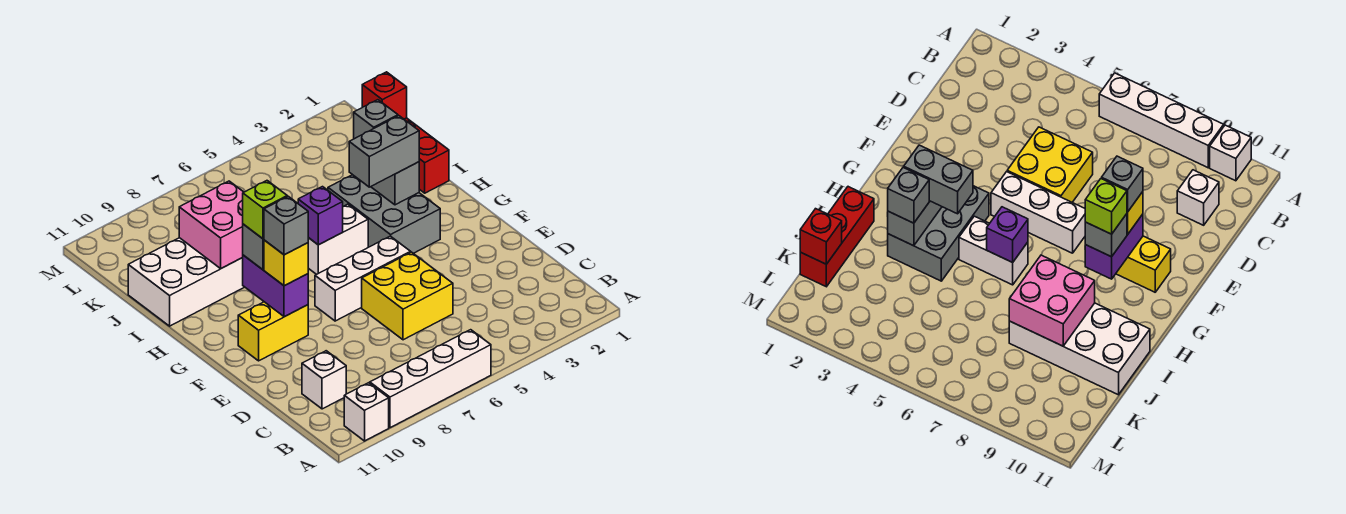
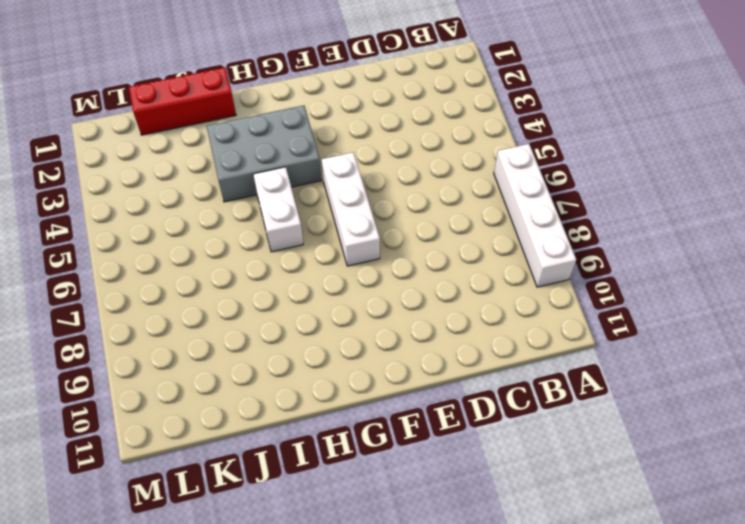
none -> white brick A10 level 1
none -> white brick C10 level 1
none -> yellow brick D5:E6 level 1

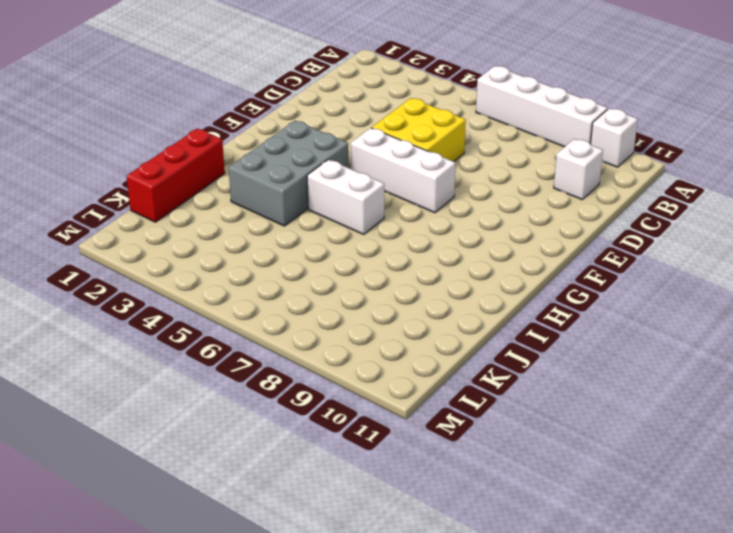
none -> yellow brick F9:F10 level 1
none -> white brick I8:J11 level 1
none -> purple brick F9:G9 level 2

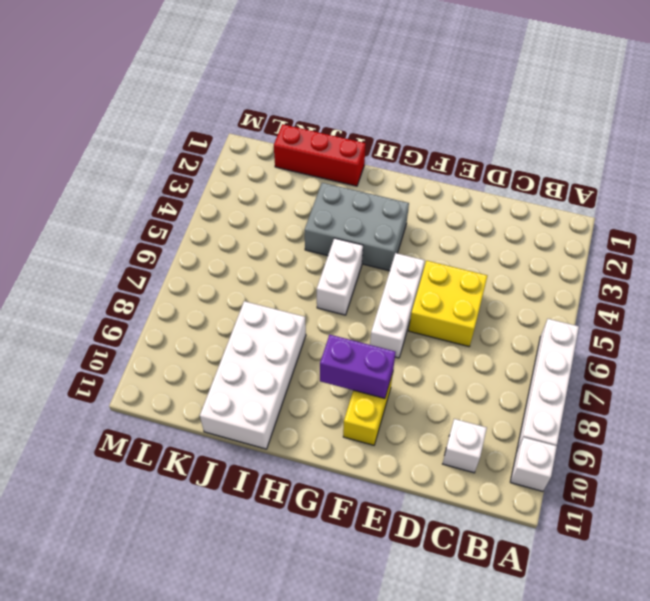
none -> grey brick H3:I3 level 2
none -> purple brick H6 level 2
none -> pink brick I8:J9 level 2

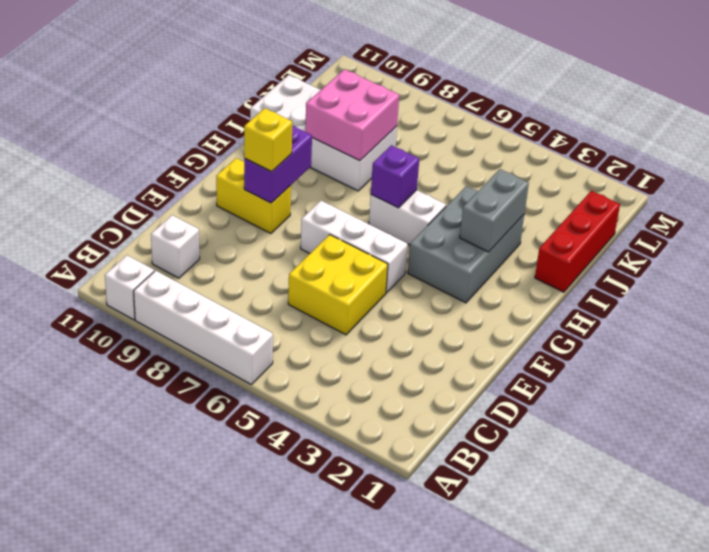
none -> red brick K1 level 2
none -> grey brick G9 level 3
none -> grey brick H3:H4 level 3

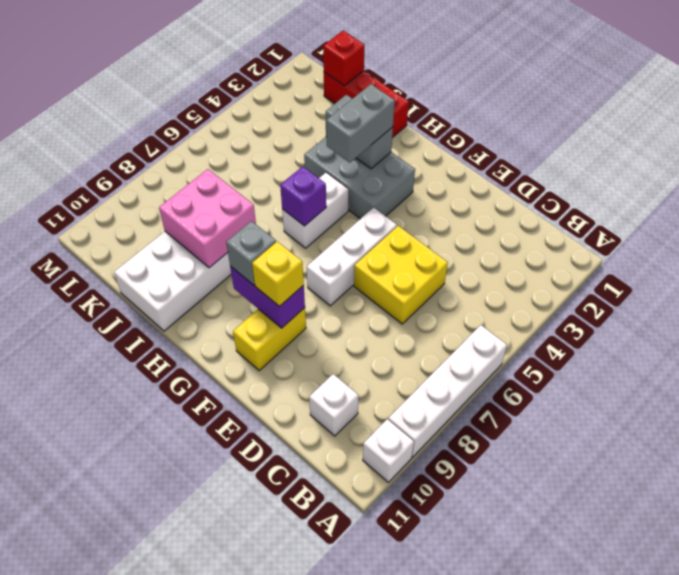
none -> grey brick I3 level 3
none -> grey brick F9 level 4
none -> lime brick G9 level 4

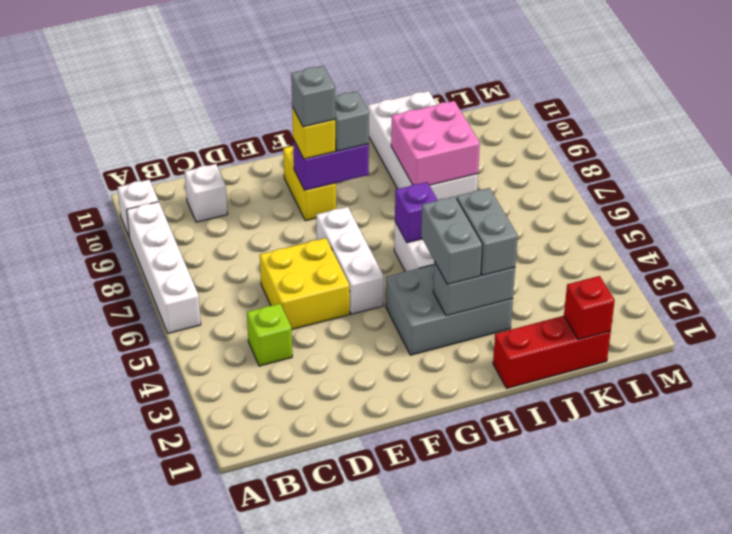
lime brick C4 level 1 -> lime brick G9 level 4
grey brick I3:I4 level 3 -> grey brick I3 level 3

